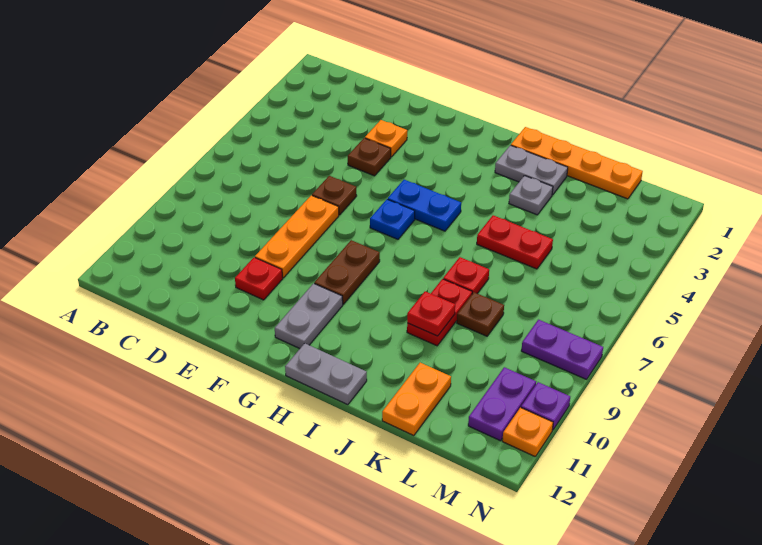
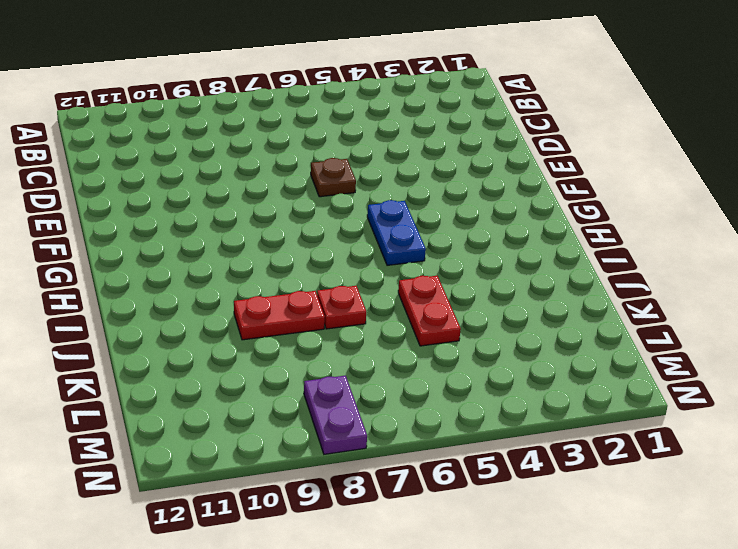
none -> orange plate E3 level 1
none -> brown plate E4 level 1
none -> orange plate E7:E9 level 1

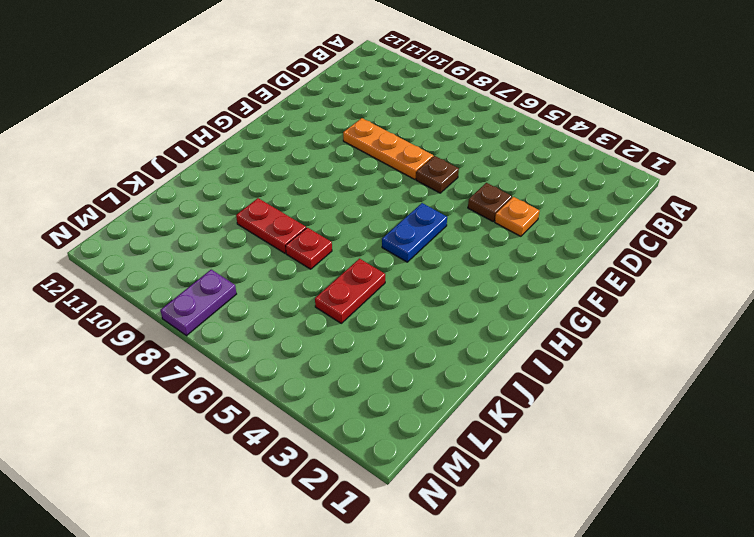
none -> red plate E10 level 1
none -> blue plate G6 level 1
none -> brown plate G8:G9 level 1

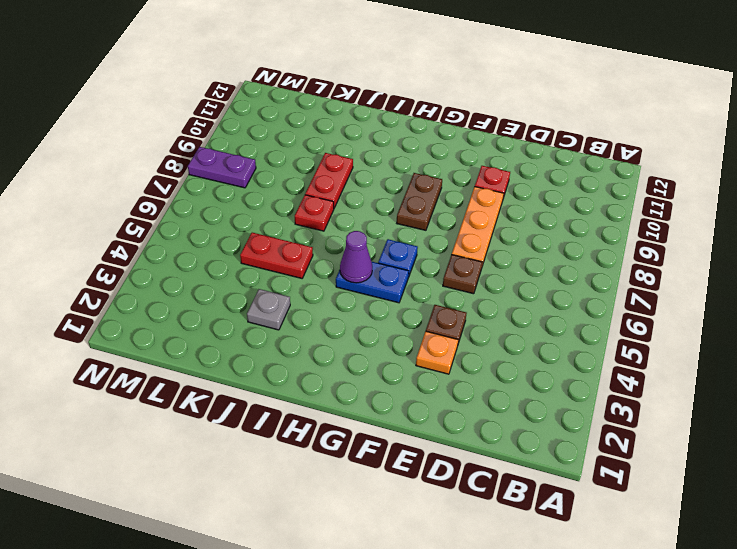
purple cone H5 level 2 -> none
none -> grey plate G10:G11 level 1
none -> grey plate H12:I12 level 1
none -> orange plate I1:L1 level 1

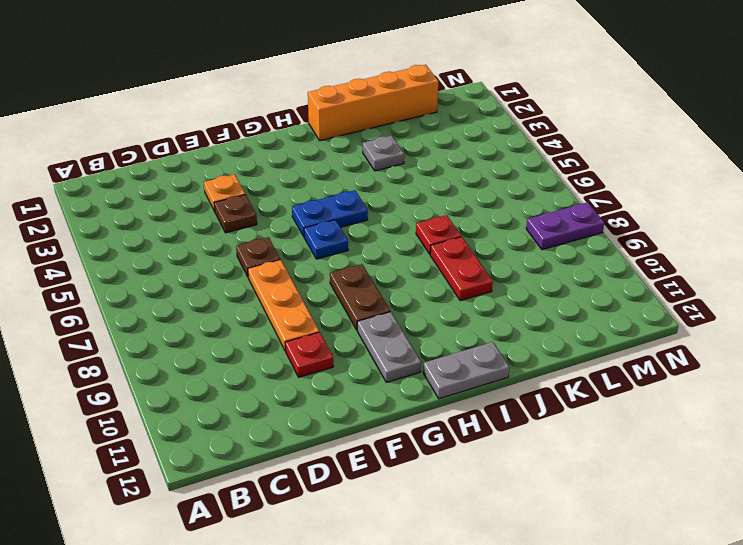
orange brick I1:L1 level 1 -> orange plate I1:L1 level 1
none -> grey plate I2:J2 level 1
none -> red plate J5:K5 level 1
none -> brown plate K8 level 1

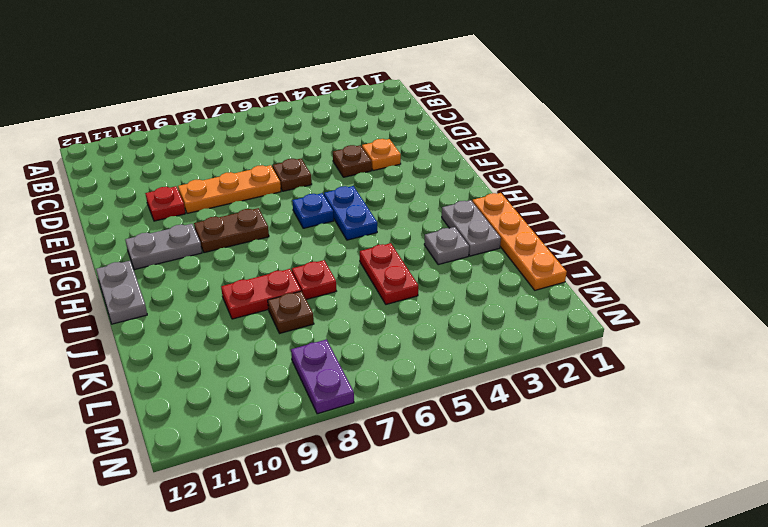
none -> orange plate K11:K12 level 1
none -> purple plate M10:M11 level 1
none -> purple plate N10 level 1

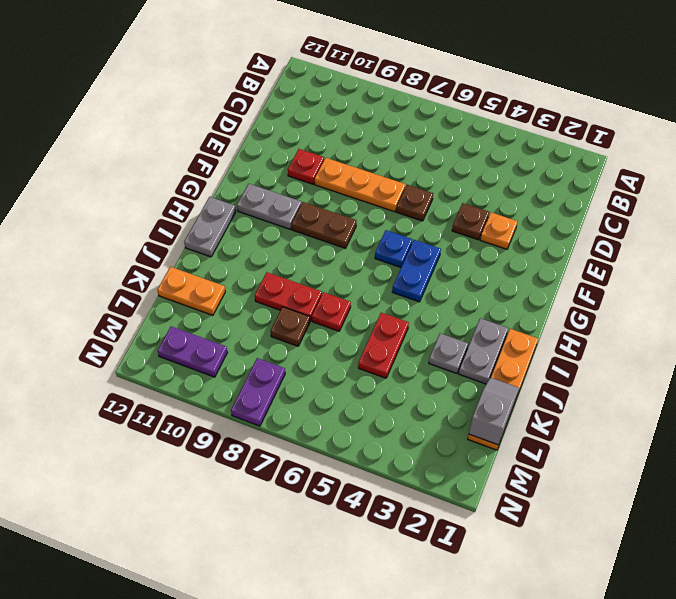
grey slope K1:L1 level 2 top L -> none
none -> purple plate N10 level 1
none -> orange plate N11 level 1
none -> red plate J9 level 2

